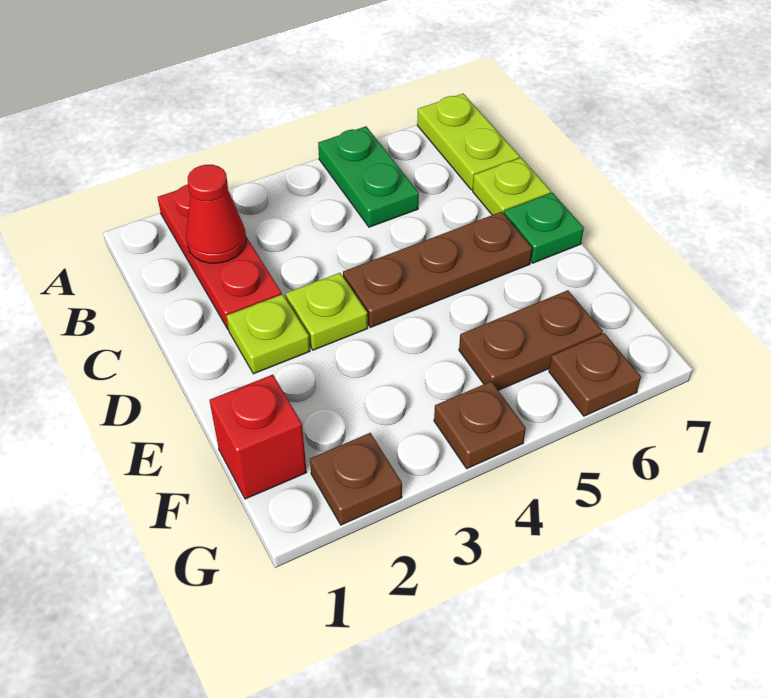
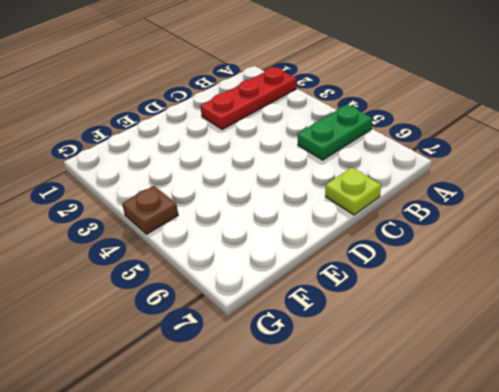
none -> lime plate A7:B7 level 1
none -> lime plate D2 level 1
none -> lime plate D3 level 1

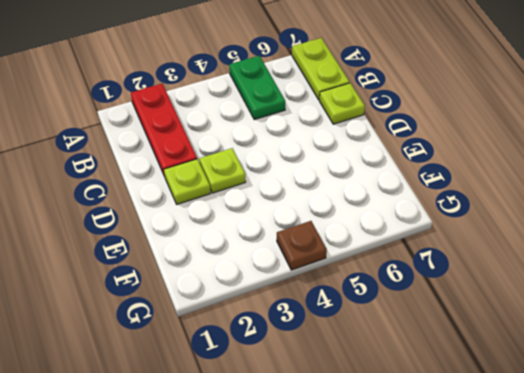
none -> brown plate D4:D6 level 1
none -> green plate D7 level 1
none -> red brick F1 level 1

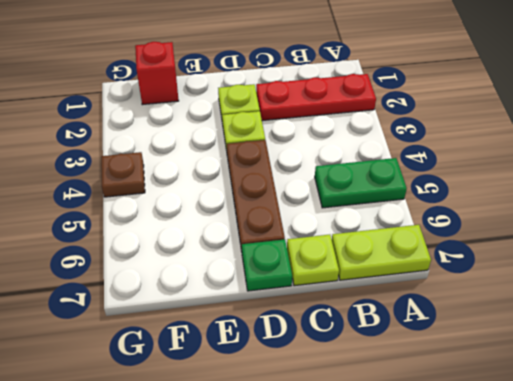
none -> brown plate F5:F6 level 1
none -> brown plate G2 level 1
none -> brown plate G6 level 1

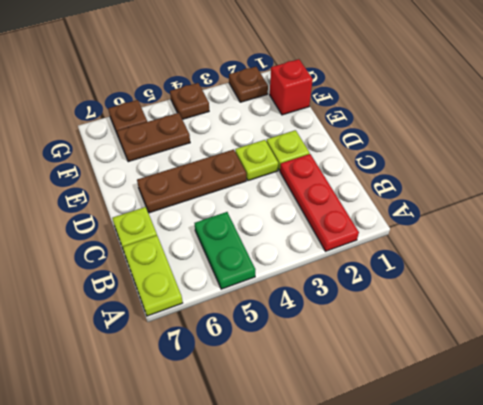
none -> green plate D7 level 1
none -> red cone B2 level 2

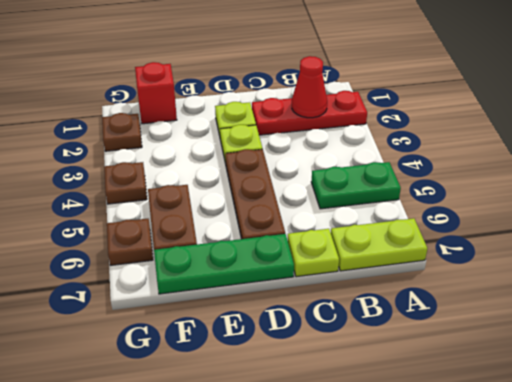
green plate D7:F7 level 1 -> green plate D7 level 1

